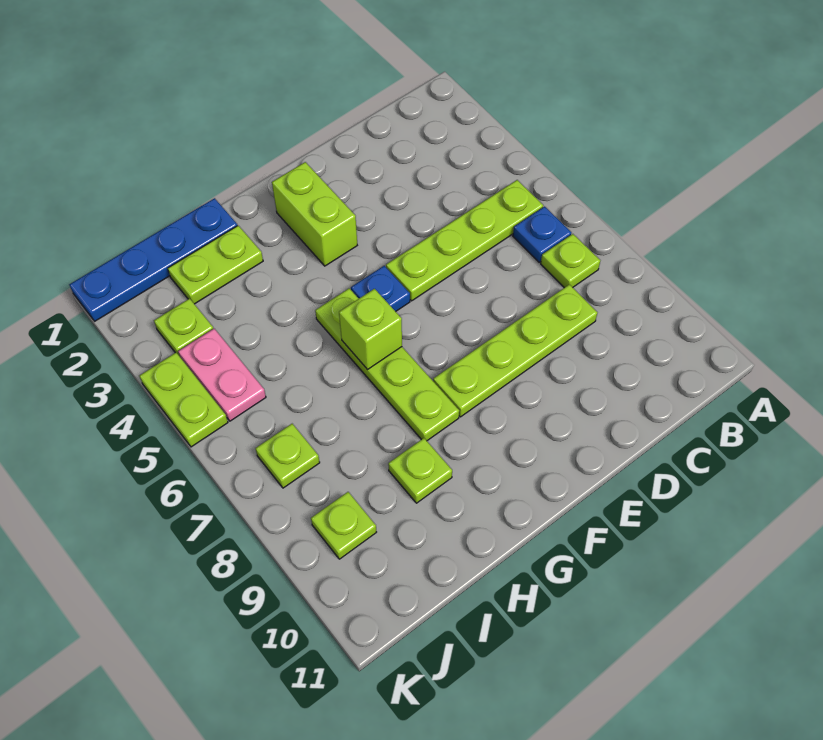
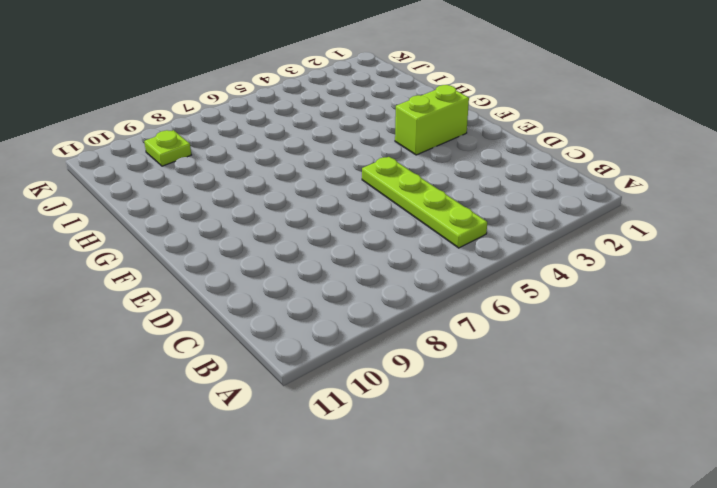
none -> blue plate B6 level 1
none -> lime plate B7 level 1
none -> lime plate C8:F8 level 1

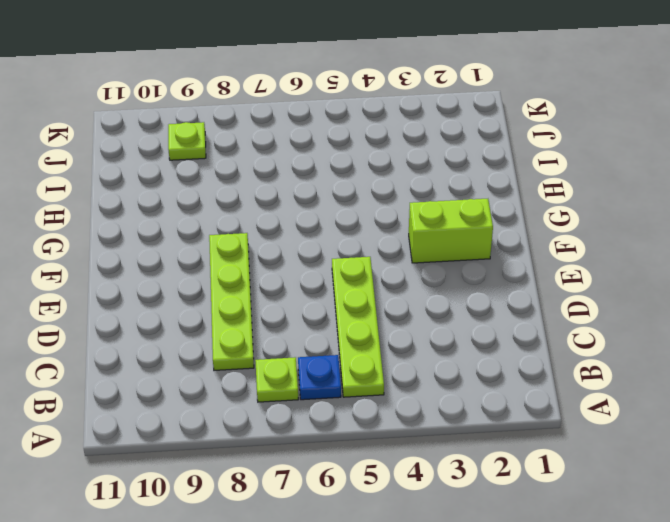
none -> blue plate F5 level 1
none -> lime plate G5:G8 level 1
none -> blue plate H1:K1 level 1

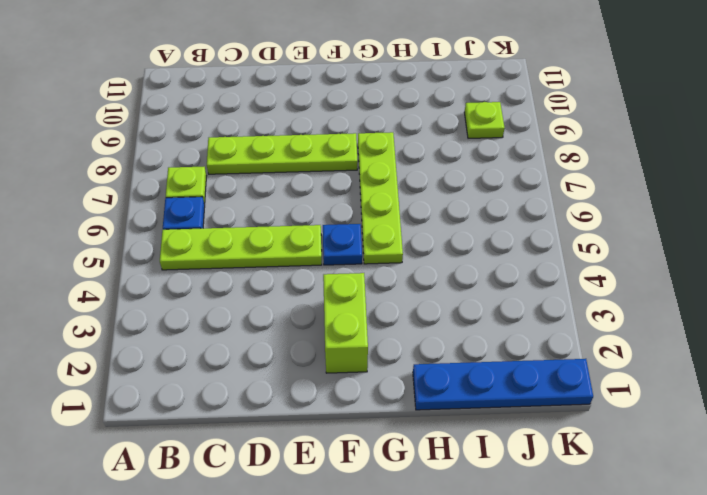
none -> lime plate H2:I2 level 1
none -> lime plate H9 level 1
none -> lime plate J3 level 1

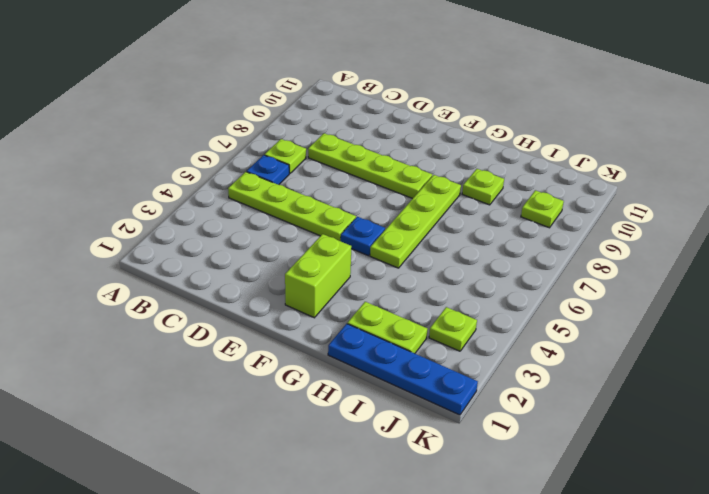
none -> pink plate J4:J5 level 1
none -> lime plate J7 level 1
none -> lime plate K4:K5 level 1

